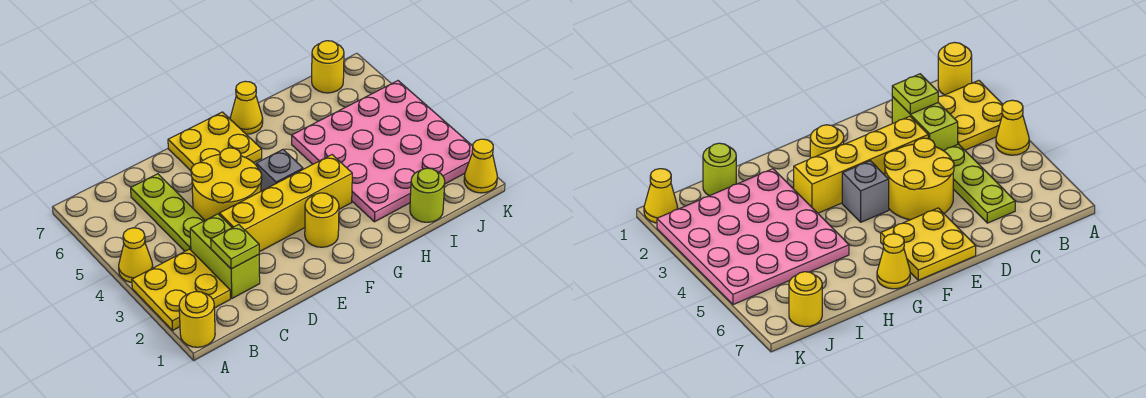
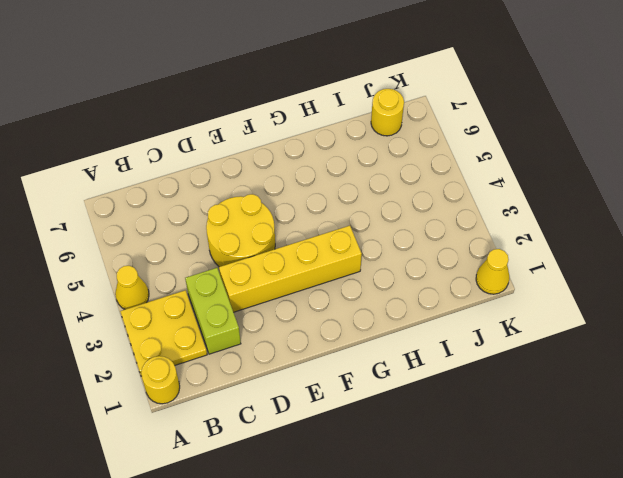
none -> lime plate C4:C6 level 1
none -> yellow plate E6:F7 level 1
none -> yellow round brick F2 level 1

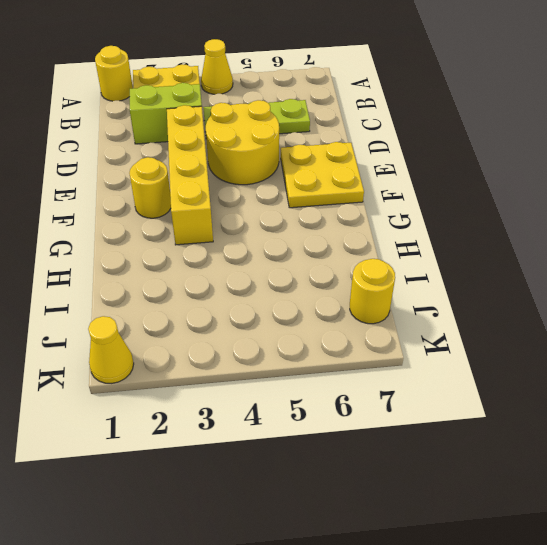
none -> grey brick F4 level 1
none -> yellow cone G7 level 1
none -> pink plate H2:K5 level 1

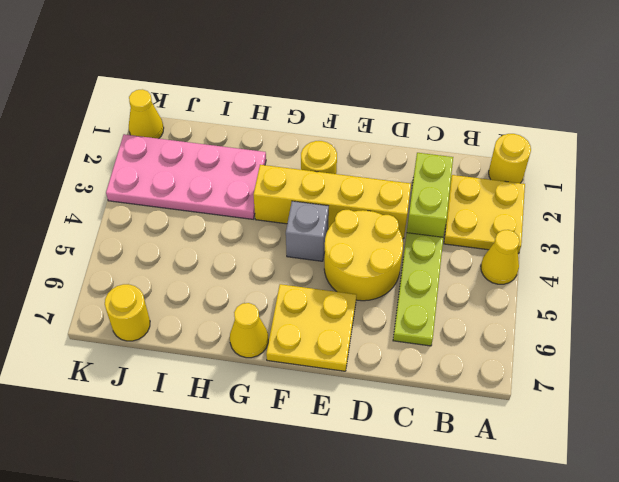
pink plate H2:K3 level 1 -> pink plate H2:K5 level 1
none -> lime round brick I1 level 1
none -> lime plate C2 level 2

